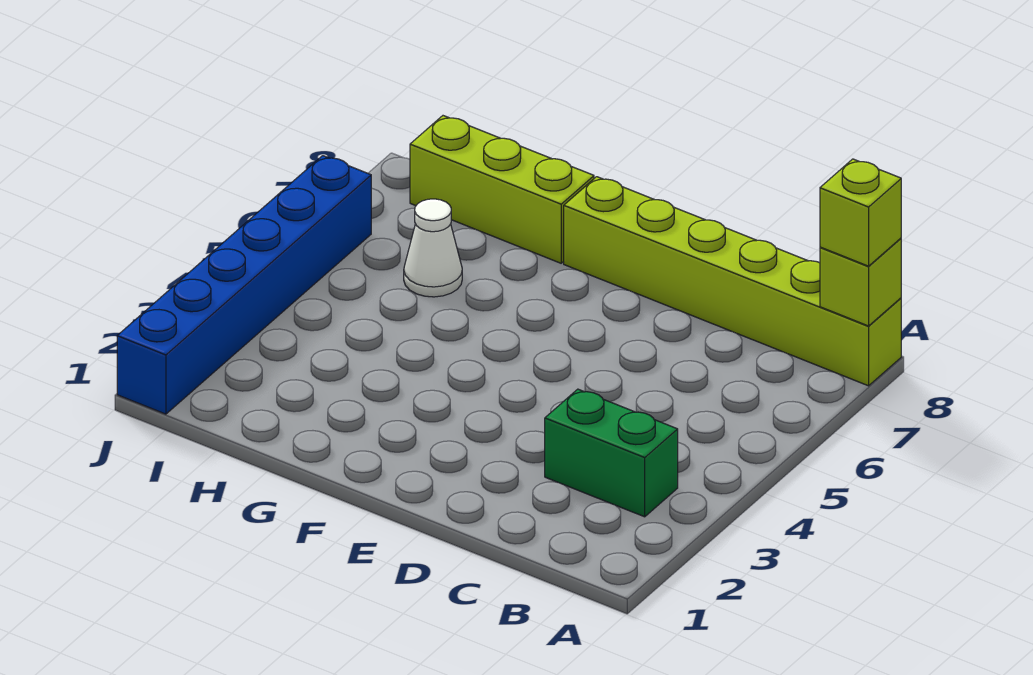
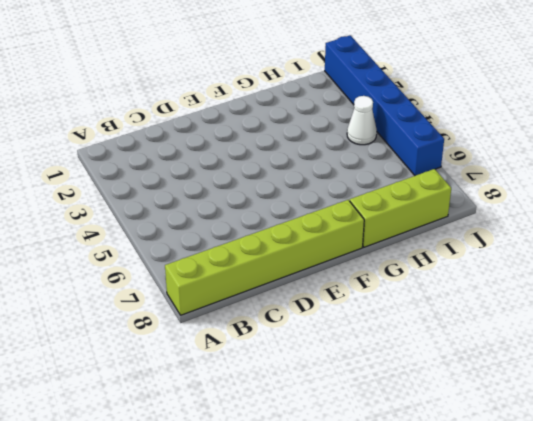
white cone I4 level 1 -> white cone H6 level 1
none -> green brick B3:C3 level 1
none -> lime brick A8 level 2

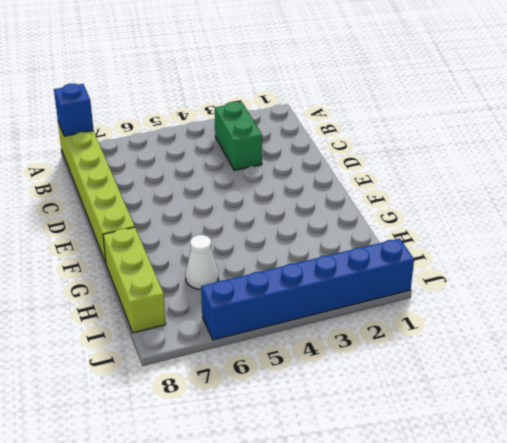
blue brick A8 level 2 -> lime brick A8 level 2
none -> lime brick A8 level 3

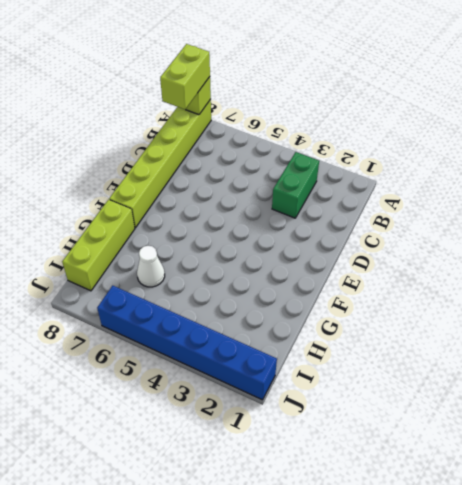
lime brick A8:B8 level 3 -> lime brick A8 level 3

